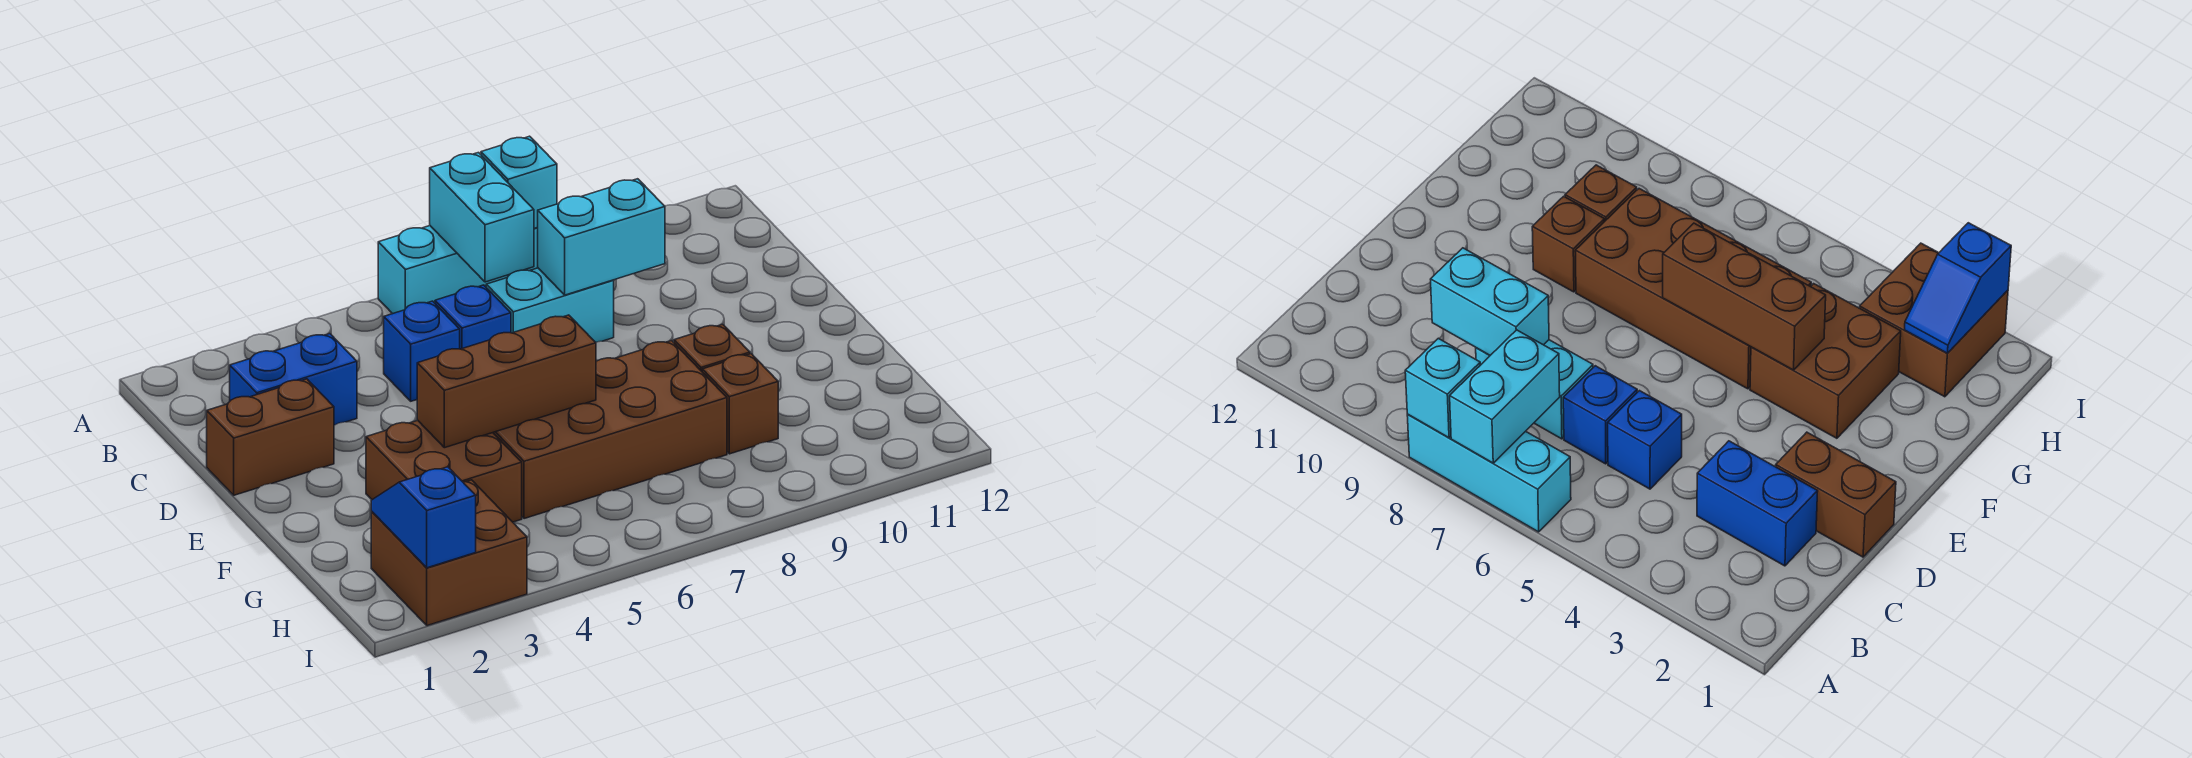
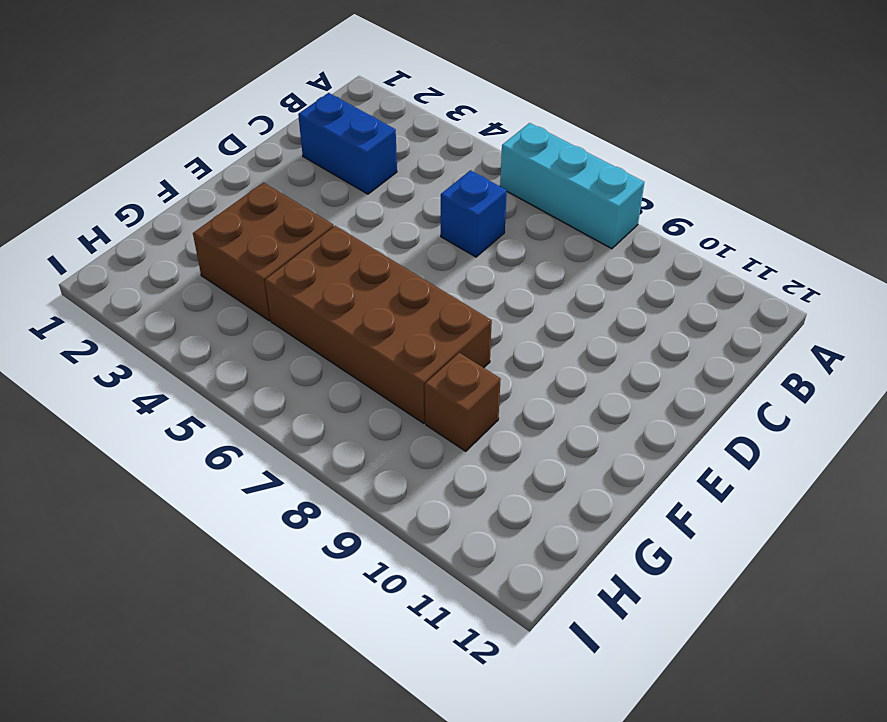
none -> blue brick C5 level 1
none -> cyan brick C7:C8 level 1
none -> brown brick D1:D2 level 1

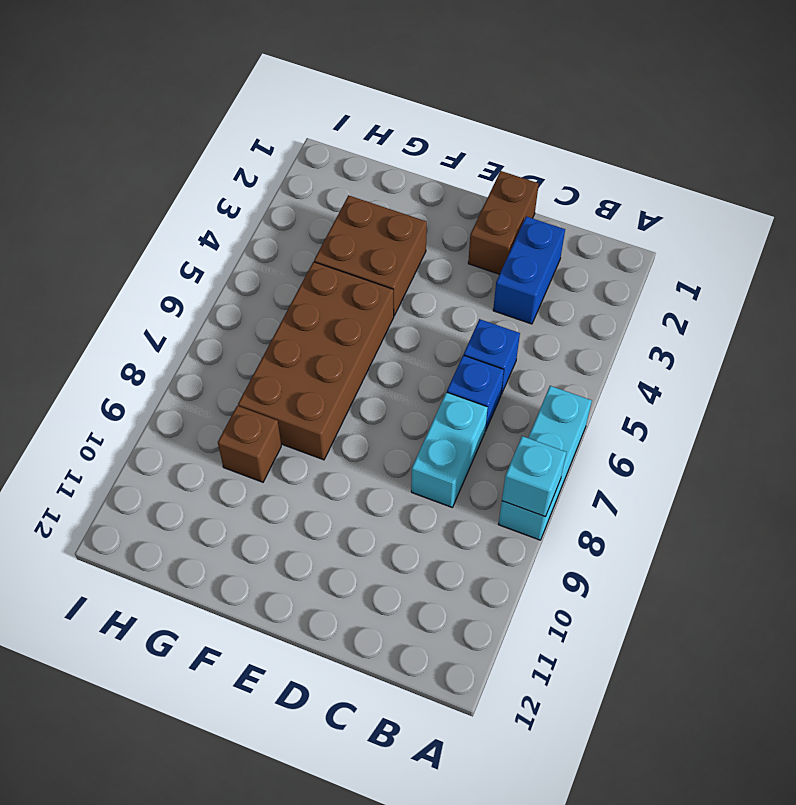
none -> brown brick F9 level 1
none -> brown brick H2:I3 level 1
none -> cyan brick A7:B7 level 2

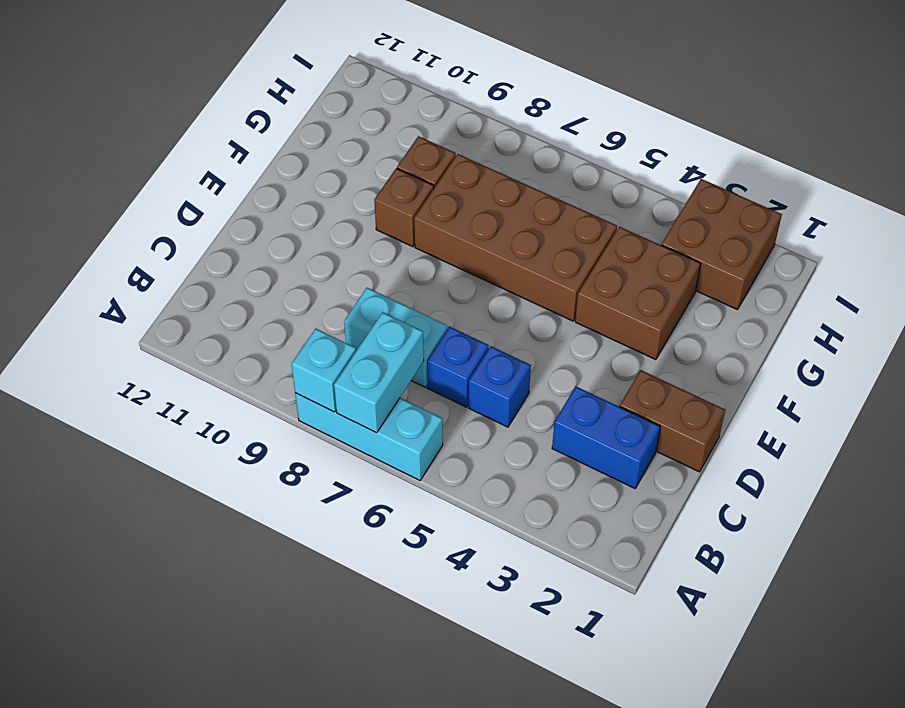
none -> cyan brick C8:C9 level 2
none -> brown brick F4:F6 level 2
none -> blue slope H2:I2 level 2 top I

